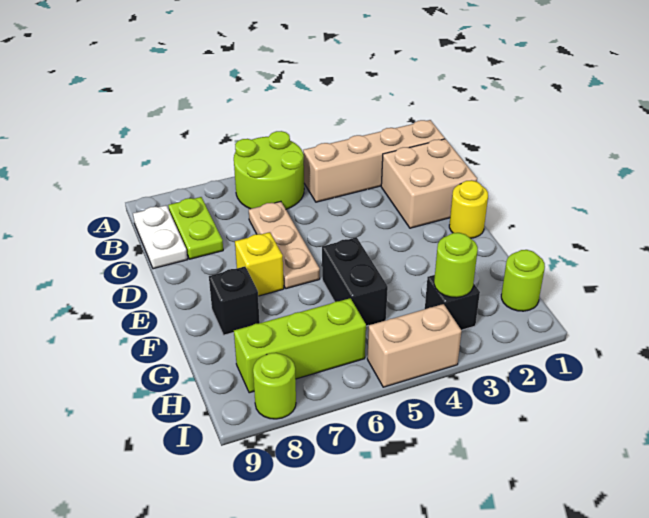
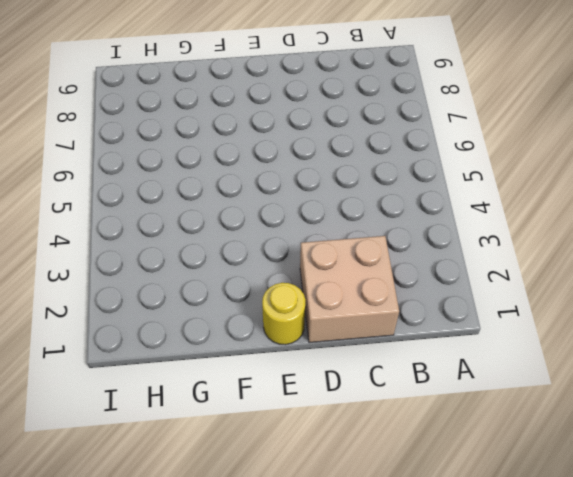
none -> lime round brick A5:B6 level 1
none -> tan brick B1:B4 level 1
none -> lime plate B8:C8 level 1

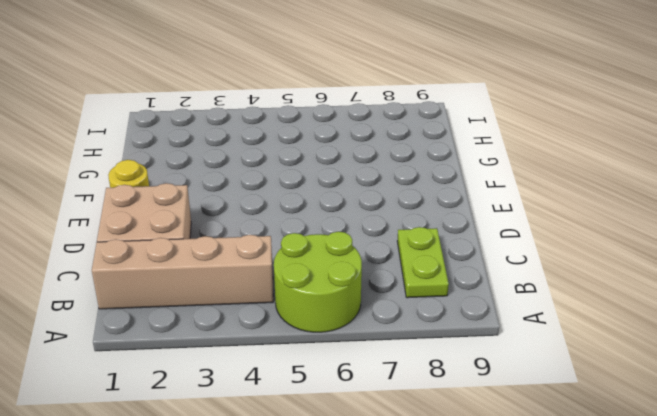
none -> white plate B9:C9 level 1
none -> tan plate C6:E6 level 1
none -> yellow brick E7 level 1

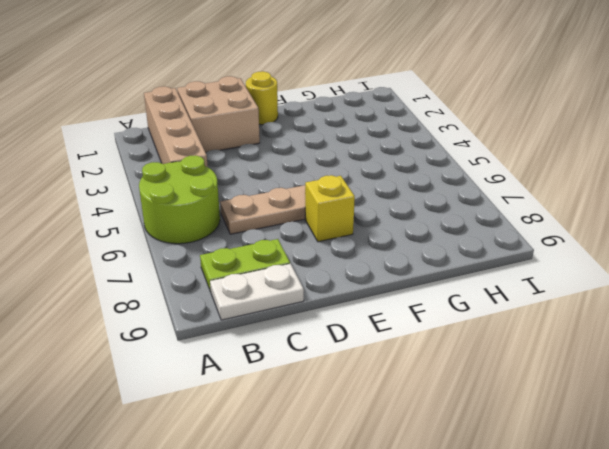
none -> black brick F5:G5 level 1
none -> black brick F8 level 1
none -> lime round brick H1 level 1

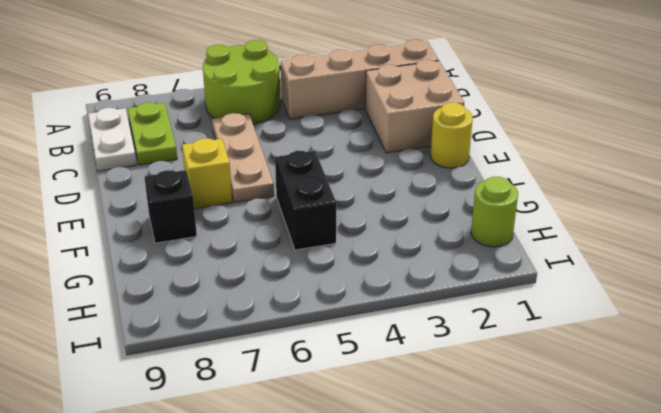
none -> black brick H3 level 1
none -> lime brick H6:H8 level 1
none -> tan brick I4:I5 level 1

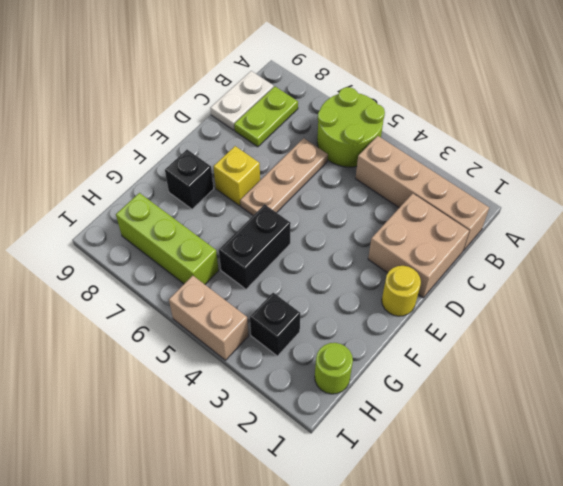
none -> lime round brick I8 level 1
none -> lime round brick H3 level 2

